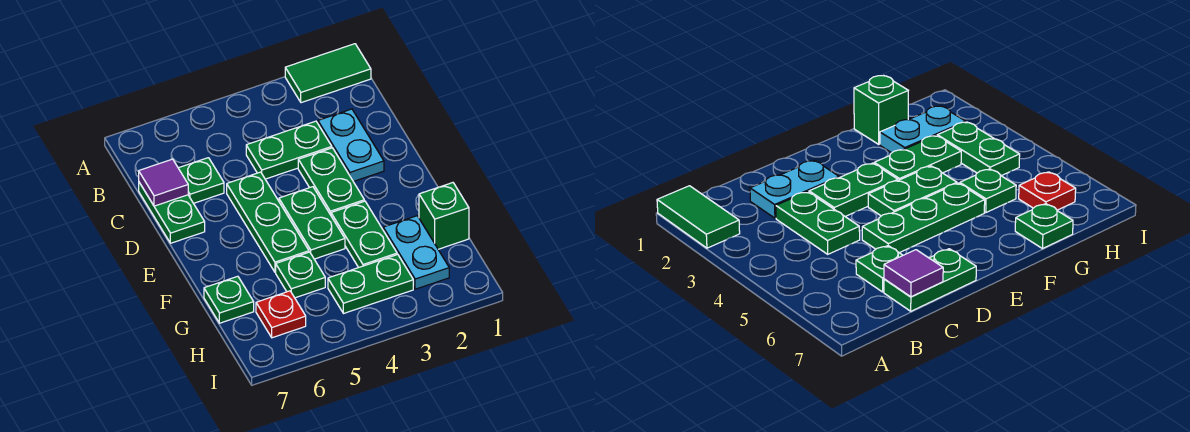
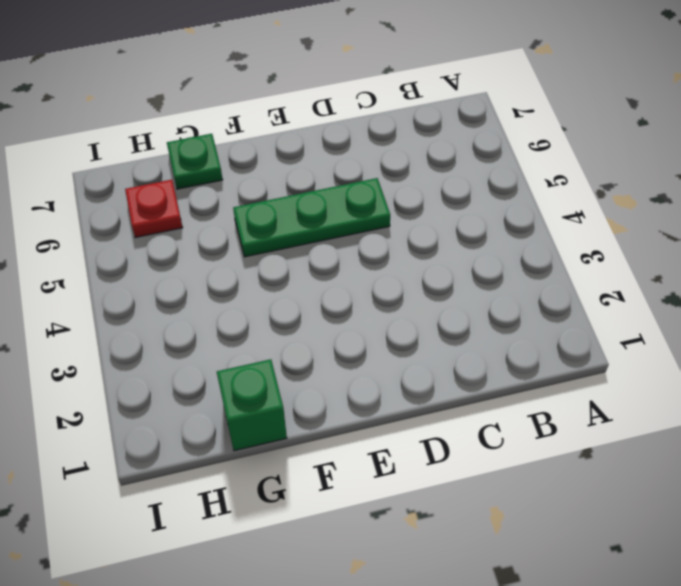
none -> green tile A1:A2 level 1
none -> cyan plate C2:D2 level 1
none -> green plate C3:C4 level 1

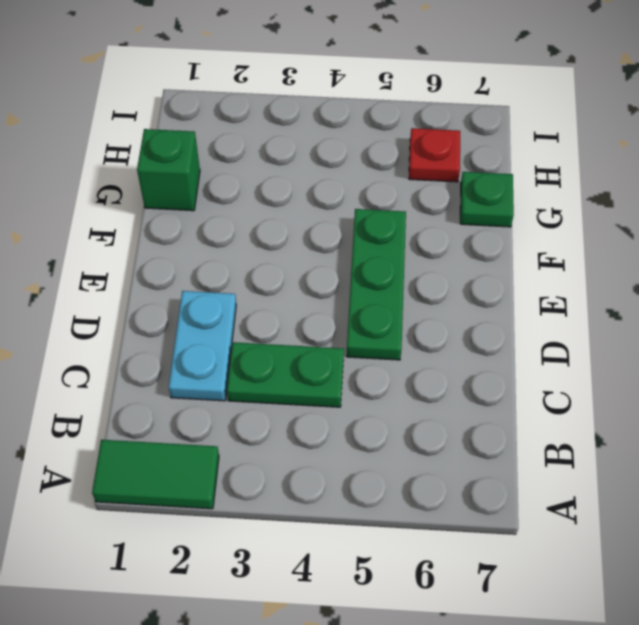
none -> green plate C6 level 1
none -> green plate C7:D7 level 1
none -> green plate D3:E3 level 1

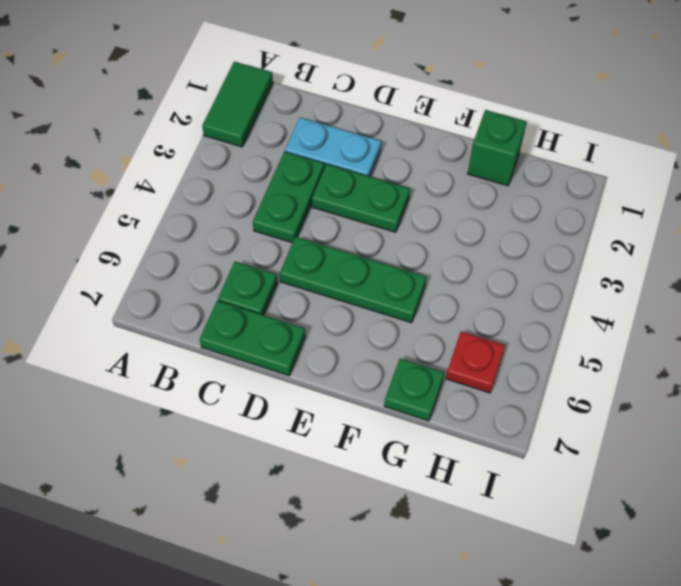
none -> green plate E4:F4 level 1
none -> green plate F3:G3 level 1
none -> cyan plate G2:H2 level 1

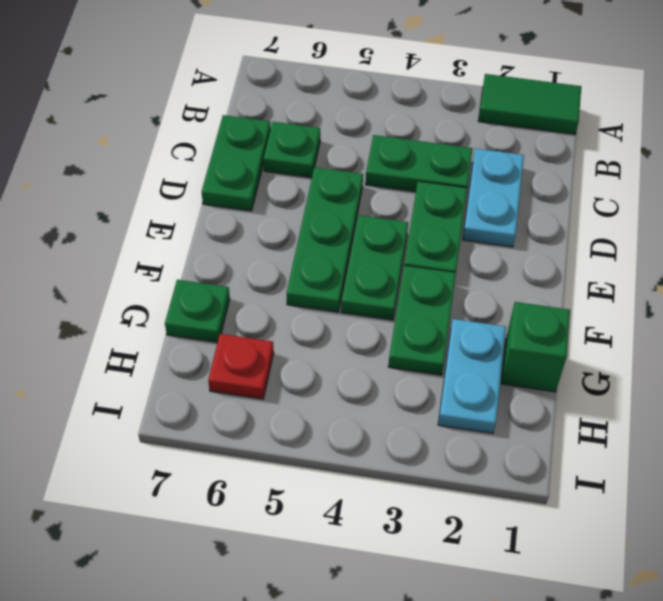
none -> green plate G5 level 1
none -> green plate H3:H4 level 1
none -> purple tile C7 level 2

